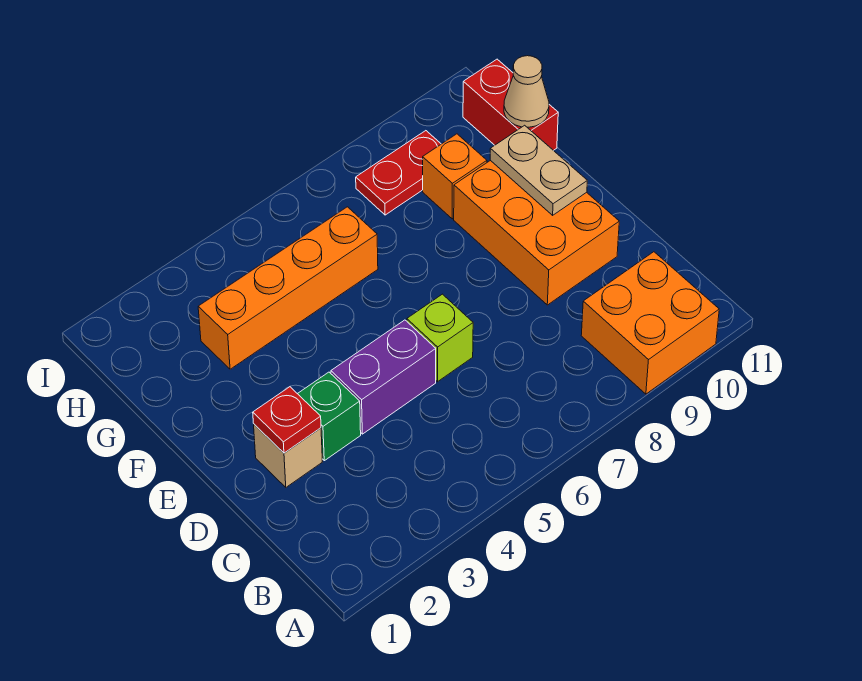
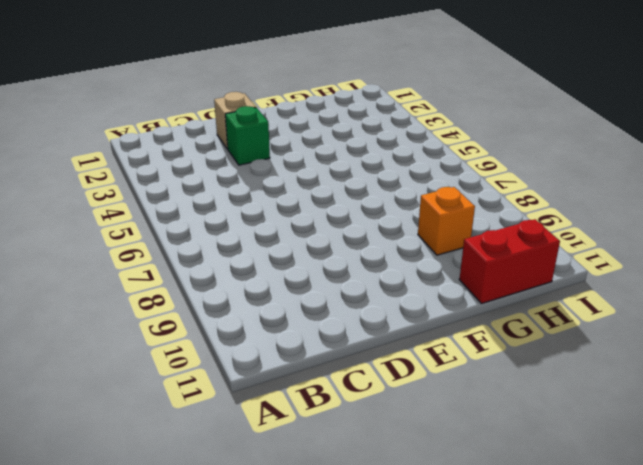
none -> orange brick A9:B10 level 1
none -> purple brick D4:D5 level 1
none -> lime brick D6 level 1

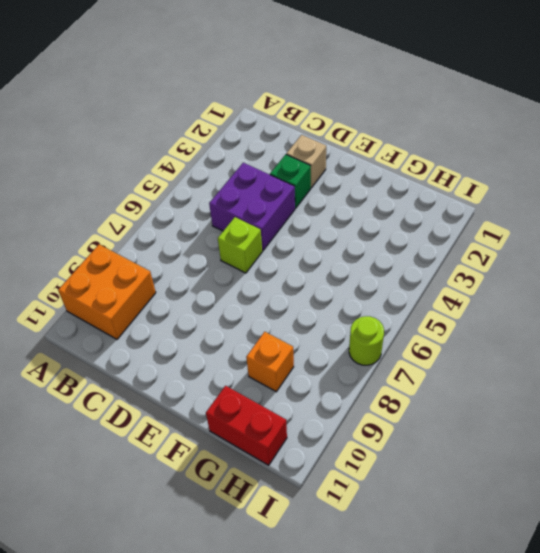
purple brick C4:D5 level 1 -> purple brick D4:D5 level 1
lime round brick I7 level 1 -> none
none -> orange brick D9:F10 level 1
none -> orange brick G3:G6 level 1
none -> red plate H8:H9 level 1

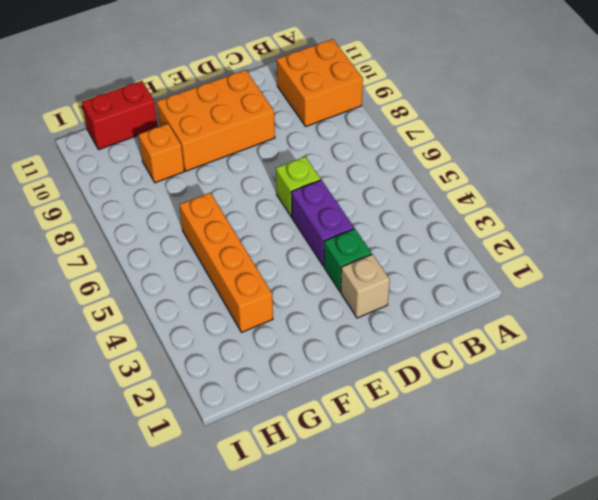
none -> red plate H8:H9 level 1
none -> red plate D2 level 2
none -> tan plate E10:F10 level 2

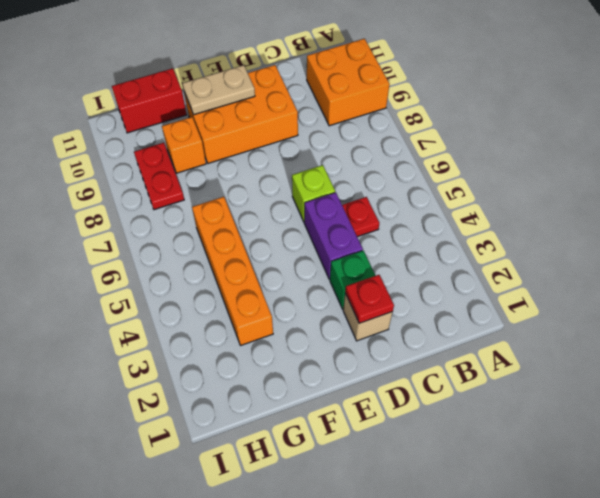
red plate C5 level 1 -> none
none -> tan cone G11 level 2

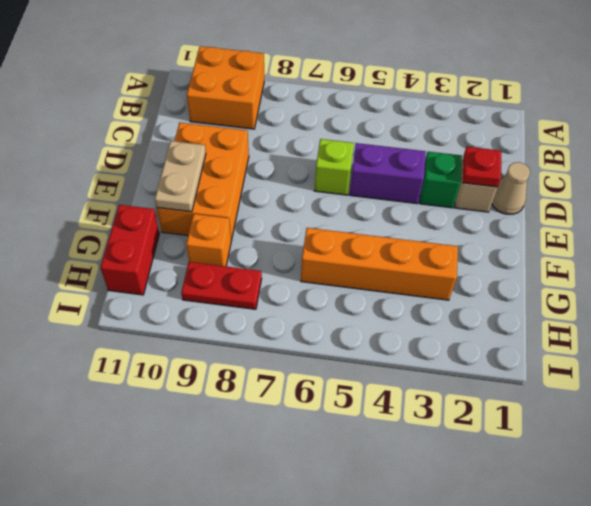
tan cone D1 level 1 -> tan cone G11 level 2

